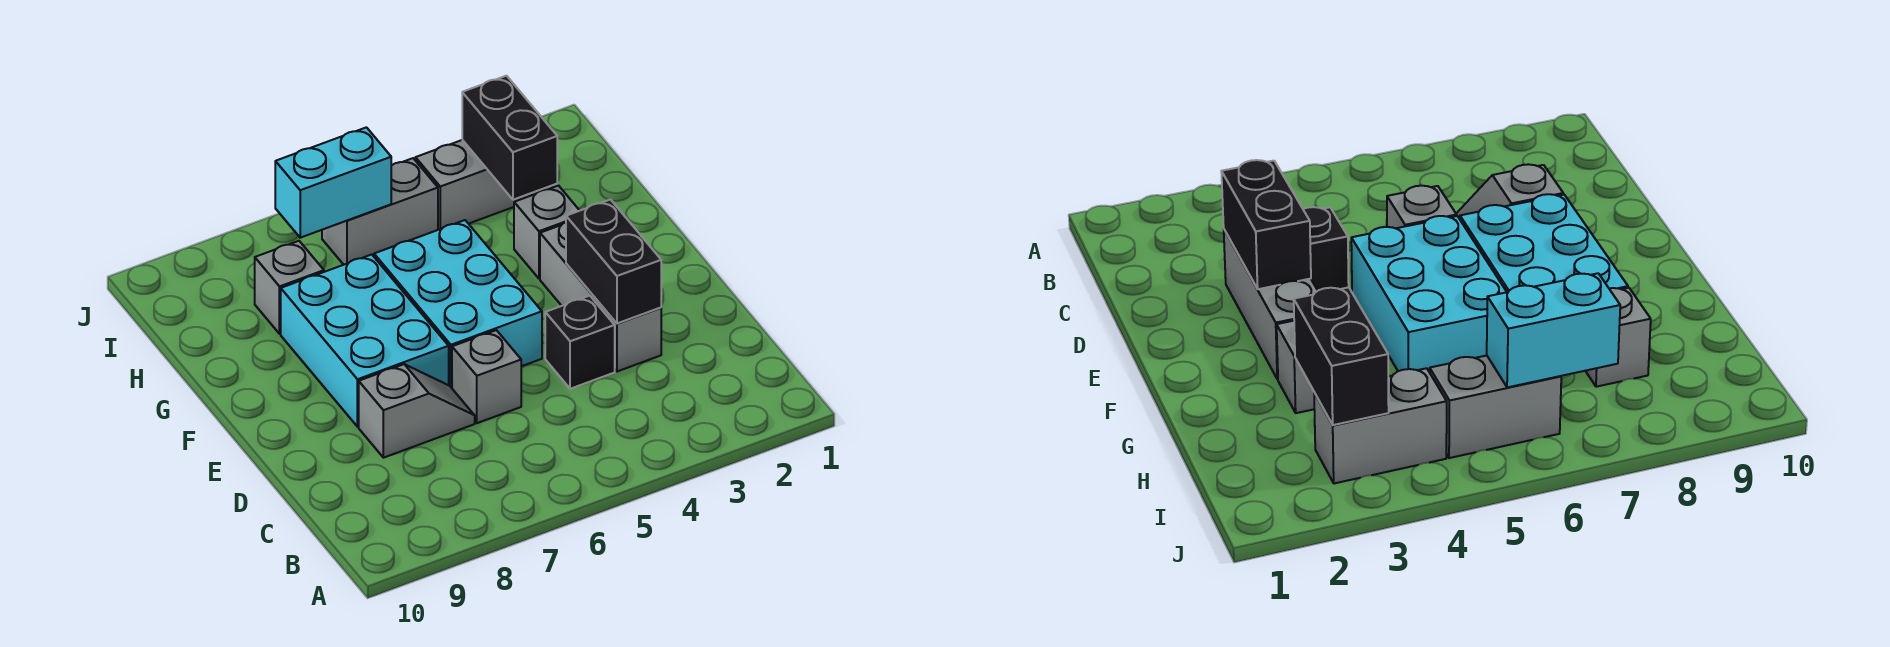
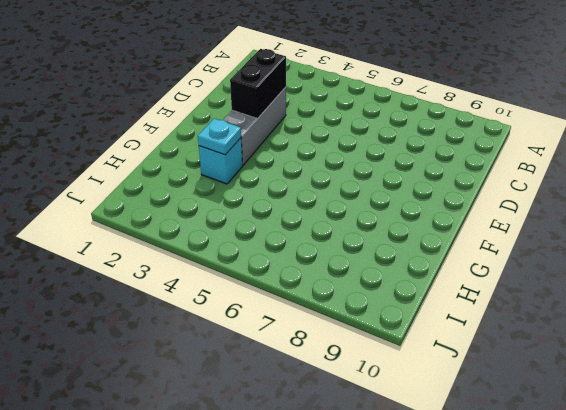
cyan brick G3 level 1 -> grey brick G3 level 1
cyan plate G3 level 2 -> none
none -> black brick D4 level 1
none -> grey brick D6 level 1
none -> grey slope D7:D8 level 1 top 8

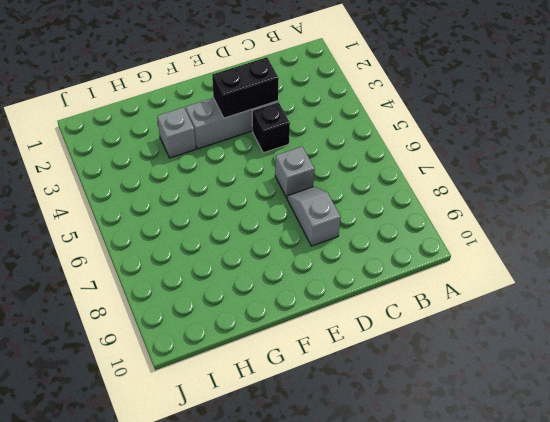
none -> cyan brick E5:G6 level 1
none -> cyan brick E7:G8 level 1
none -> grey brick H8 level 1

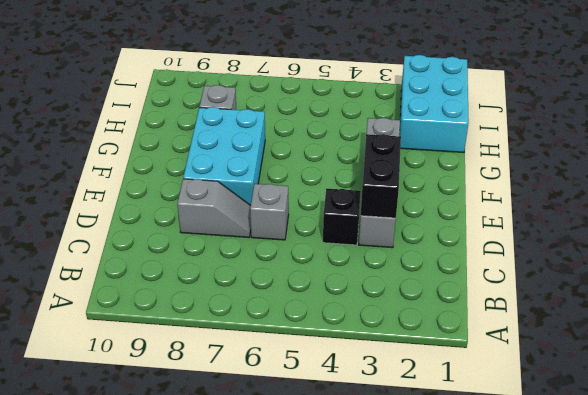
cyan brick H1:J2 level 1 -> cyan brick E5:G6 level 1
none -> grey brick I3:I4 level 1
none -> grey brick I5:I6 level 1
none -> black brick H3:I3 level 2

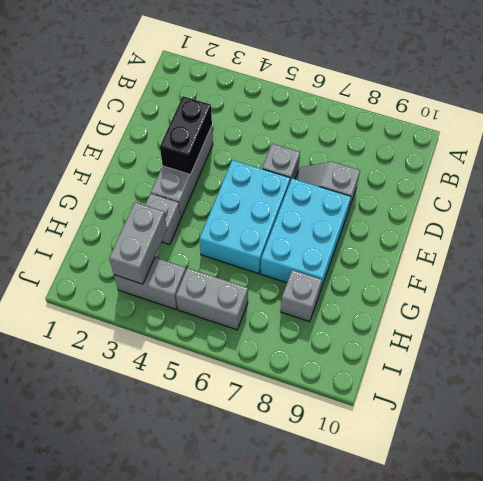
grey brick H3:I3 level 2 -> black brick H3:I3 level 2
none -> black brick D4 level 1
none -> cyan brick I6:I7 level 2

